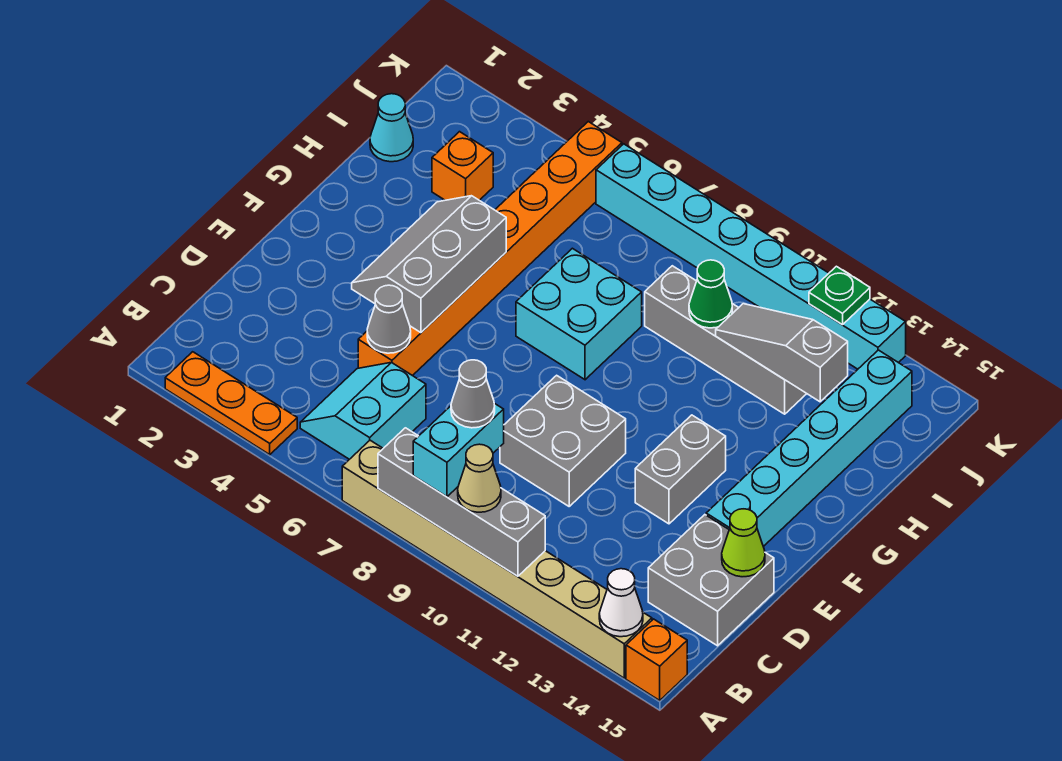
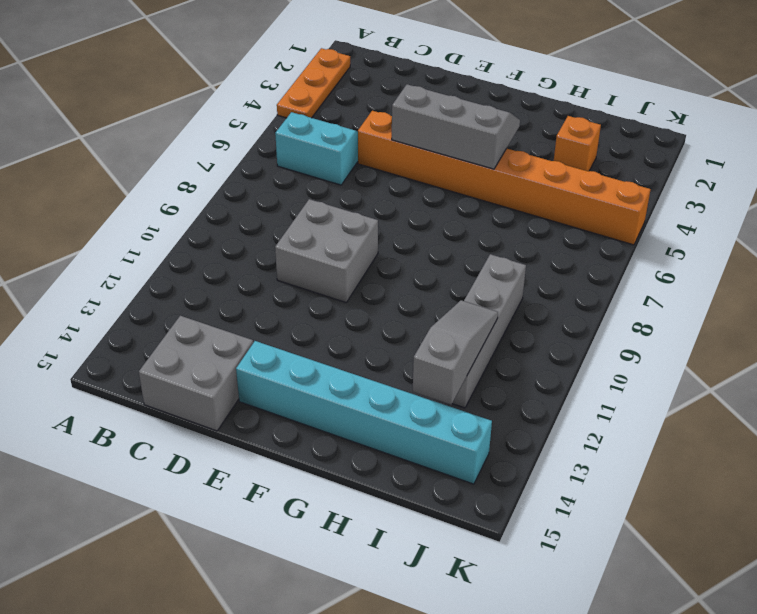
none -> tan brick A7:A14 level 1
none -> orange brick A15 level 1
none -> grey brick E12:F12 level 1

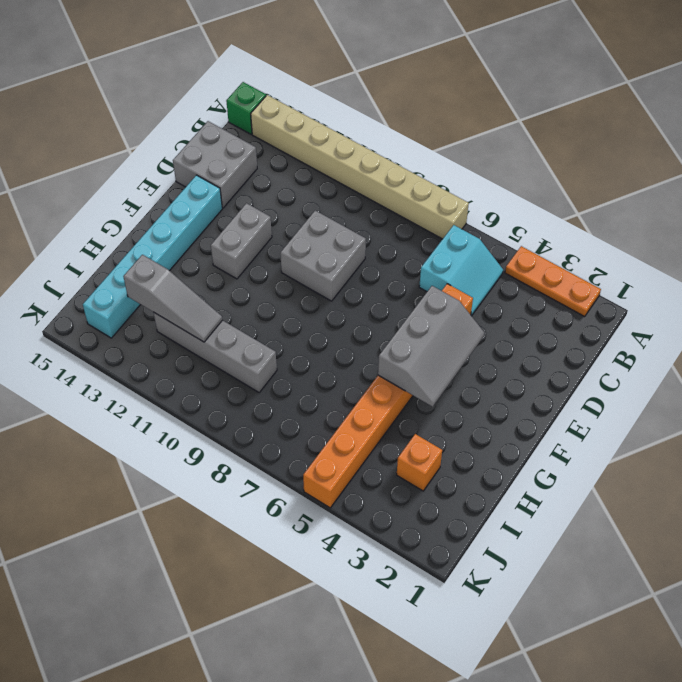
green brick A15 level 1 -> orange brick A15 level 1
none -> cyan brick G7:H8 level 1
none -> cyan cone I1 level 1
none -> cyan brick K6:K13 level 1

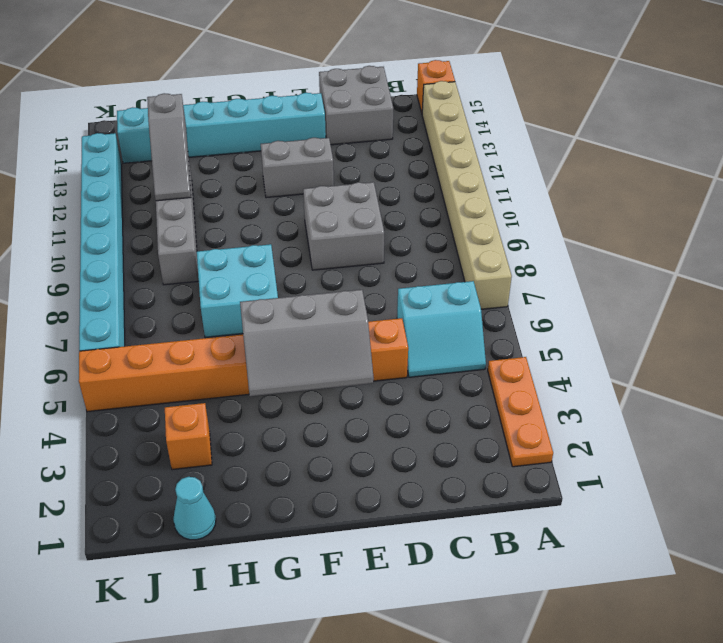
none -> grey brick A8:A11 level 2
none -> white cone A14 level 2
none -> grey cone D5 level 2

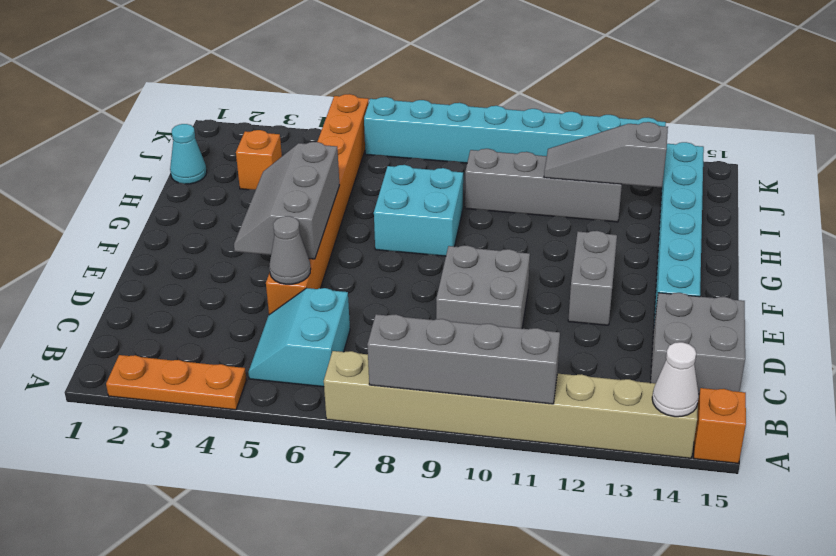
none -> lime cone D15 level 2
none -> green cone I10 level 2
none -> green plate K12 level 2

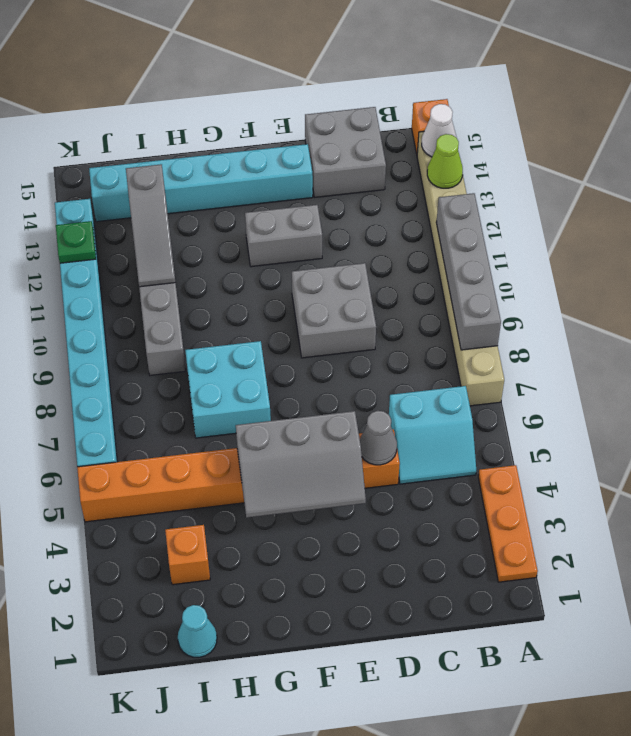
lime cone A13 level 2 -> lime cone D15 level 2
none -> green cone I10 level 2
none -> cyan brick A9:B9 level 3
none -> tan cone A10 level 3

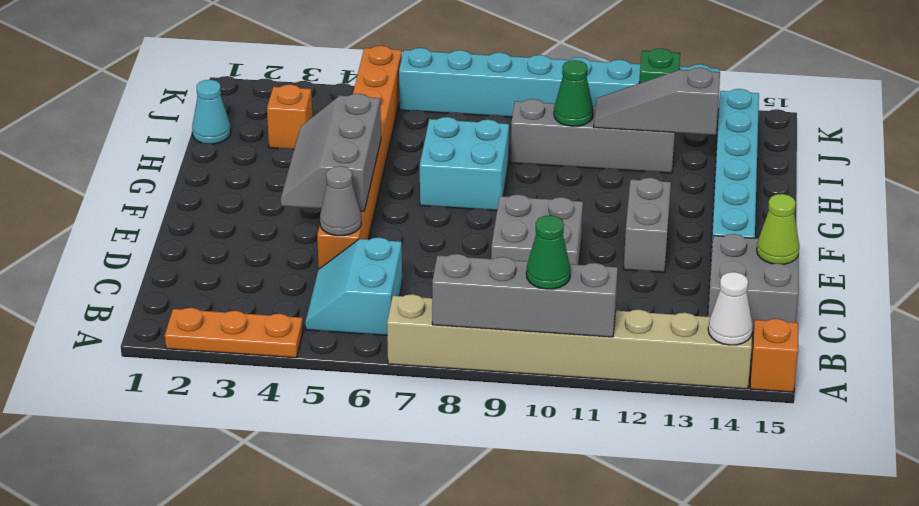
green cone A10 level 3 -> tan cone A10 level 3
none -> cyan brick A9:B9 level 3
none -> grey cone B9 level 4

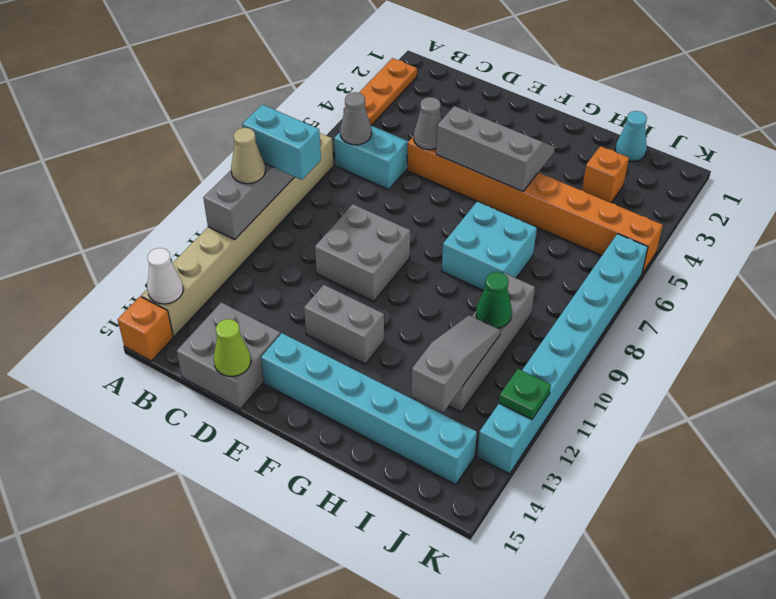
grey cone B6 level 2 -> grey cone B9 level 4

